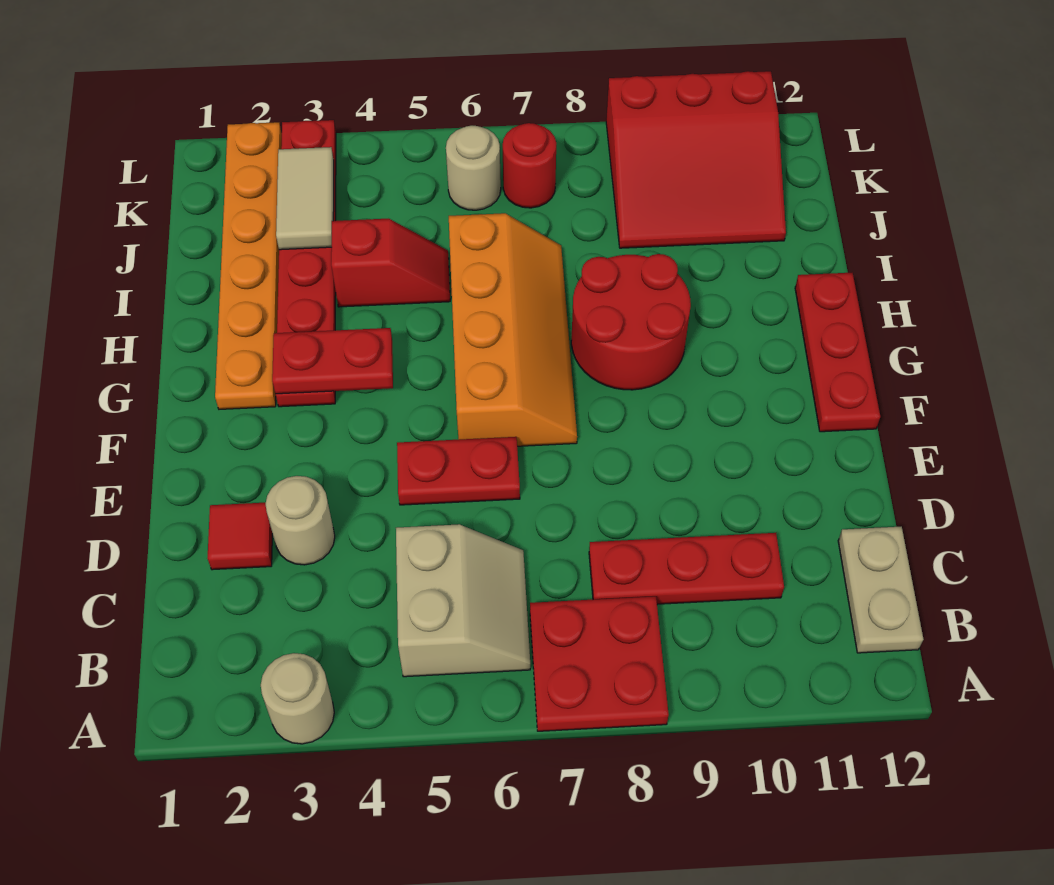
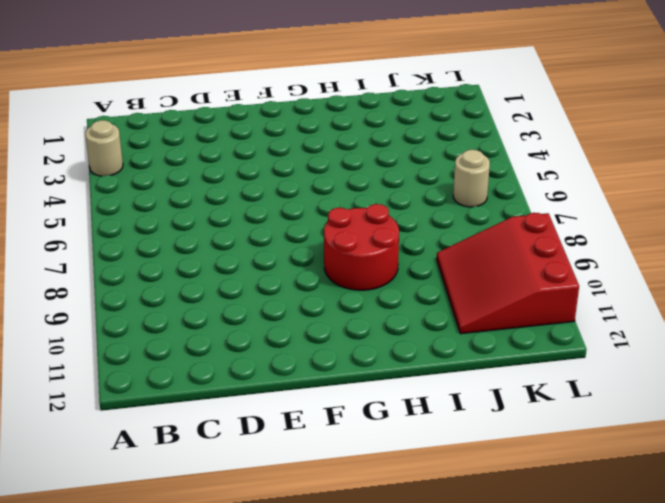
none -> red plate A7:B8 level 1
none -> tan slope B5:C6 level 1 top 5
none -> tan plate B12:C12 level 1

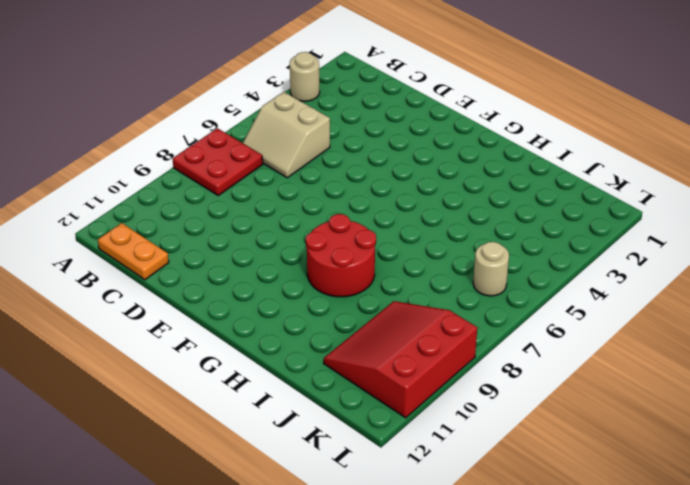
orange plate B12:C12 level 1 -> tan plate B12:C12 level 1
none -> red plate C8:C10 level 1
none -> red tile D2 level 1
none -> tan round brick D3 level 1

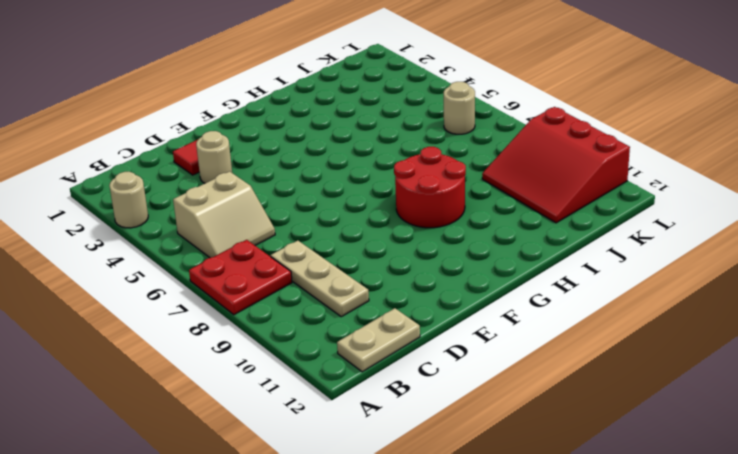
tan plate C8:C10 level 1 -> red plate C8:C10 level 1
none -> red plate E5:E6 level 1
none -> orange slope F6:I7 level 1 top 6
none -> red plate F12:H12 level 1

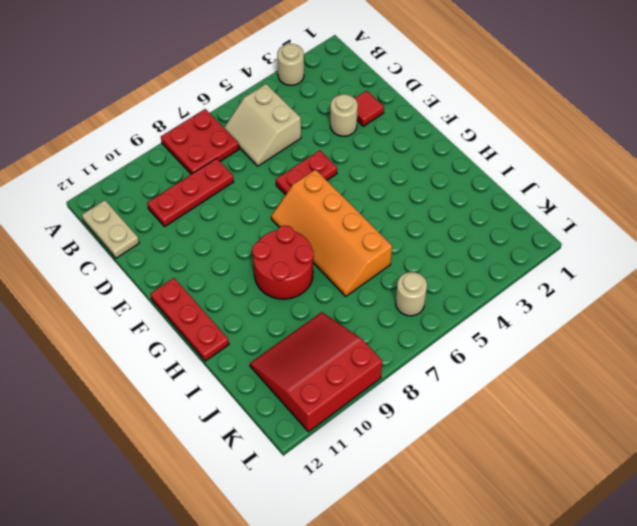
none -> orange plate G2:L2 level 1
none -> red plate G3:L3 level 1
none -> red slope I4:I5 level 1 top 4

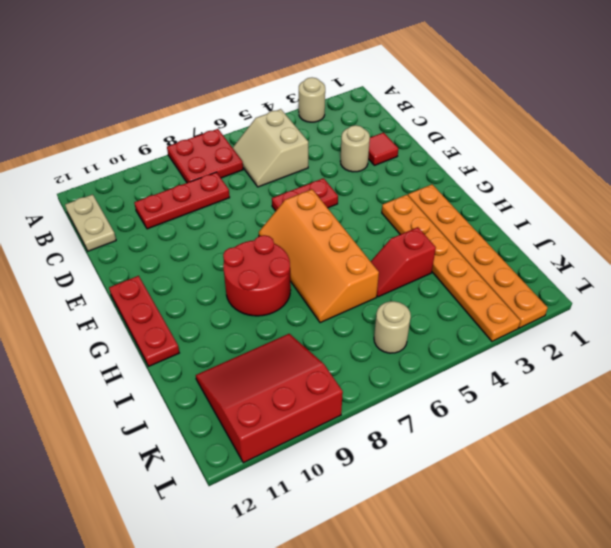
orange plate G3:L3 level 1 -> red plate G3:L3 level 1
none -> red round brick K7 level 1
none -> red plate G3:G4 level 2
none -> tan tile J3:K3 level 2

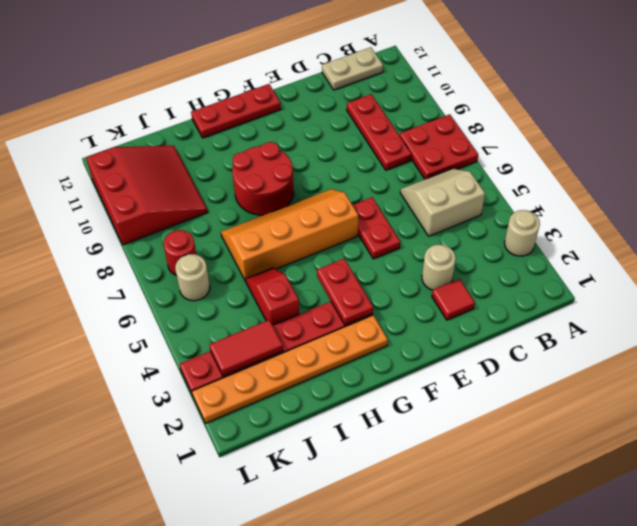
red tile J3:K3 level 2 -> tan tile J3:K3 level 2

